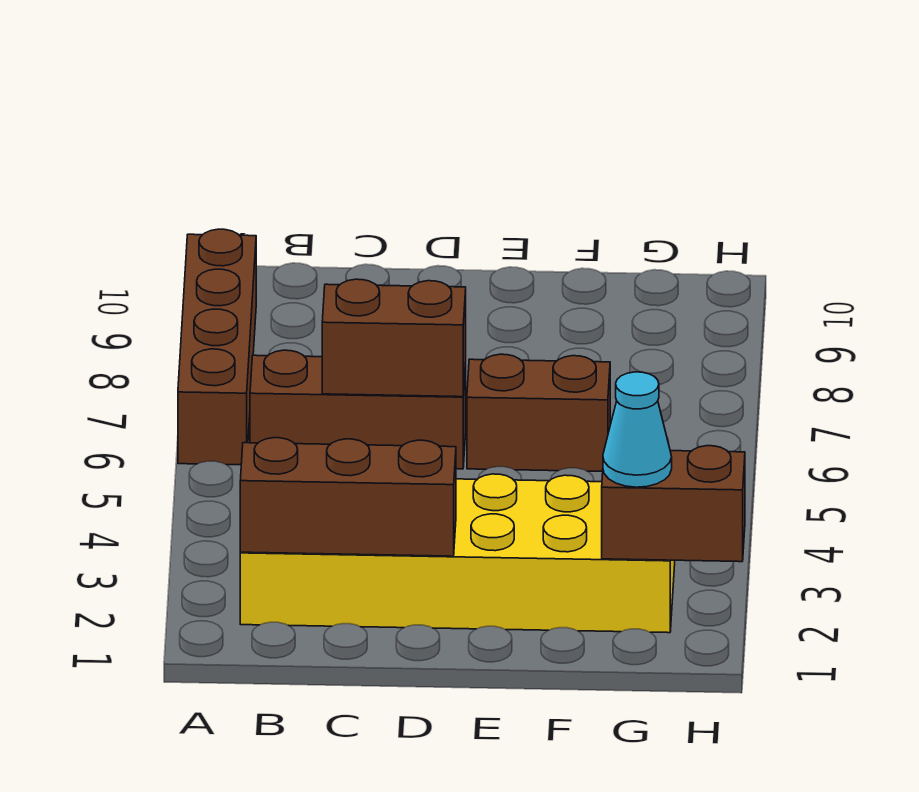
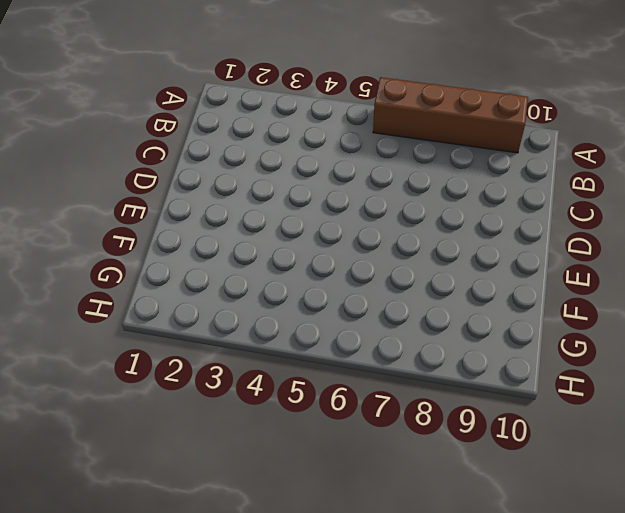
none -> yellow brick B2:G3 level 1
none -> brown brick B6:D6 level 1

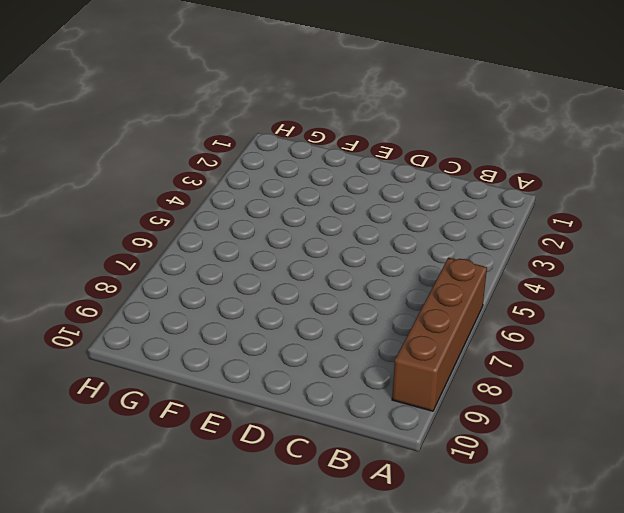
none -> yellow brick B2:G3 level 1
none -> brown brick B6:D6 level 1

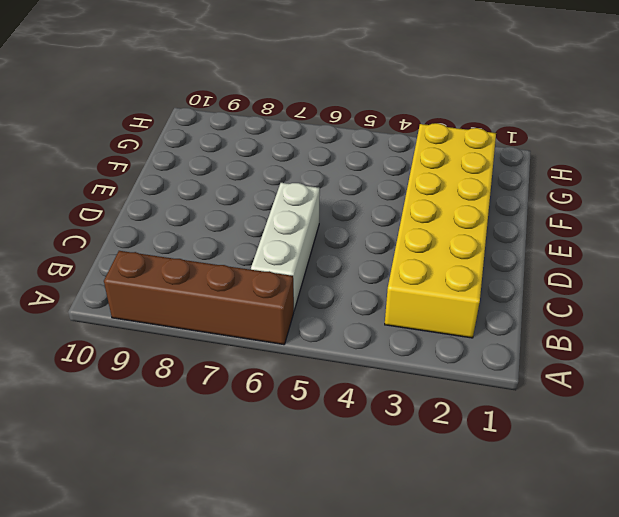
white brick B6:D6 level 1 -> brown brick B6:D6 level 1
none -> brown brick E6:F6 level 1
none -> brown brick B2:D2 level 2

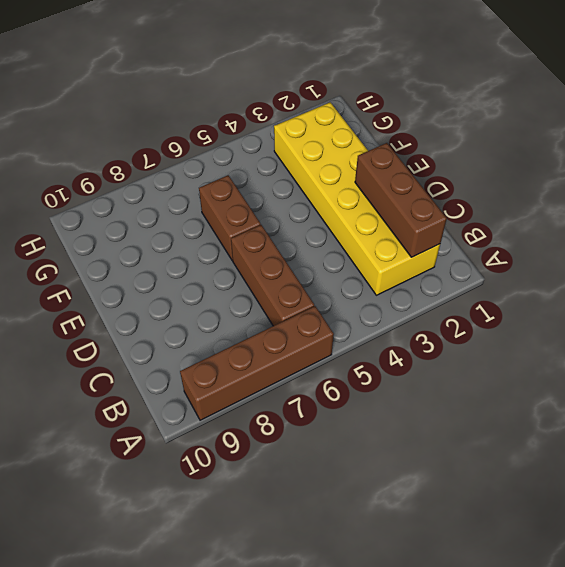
none -> brown brick C6:D6 level 2
none -> brown brick G2:H2 level 2

